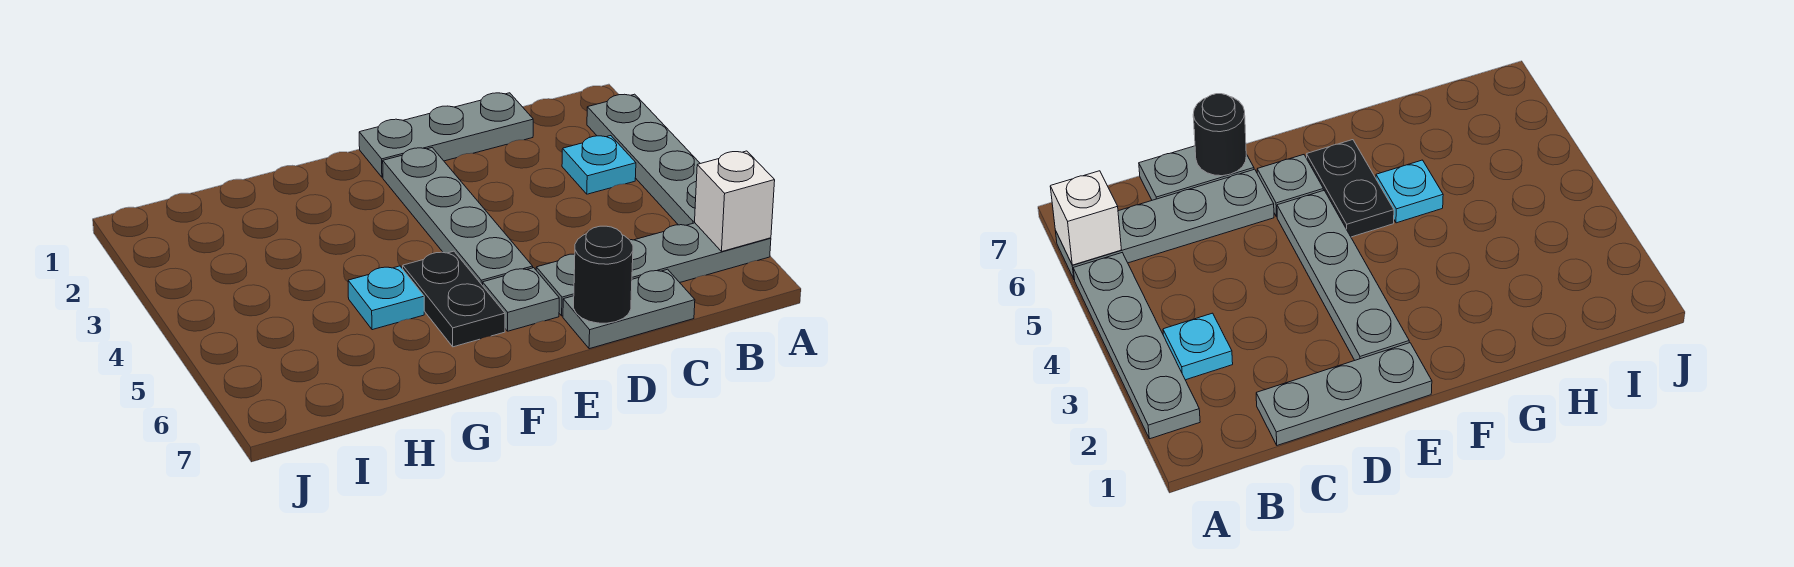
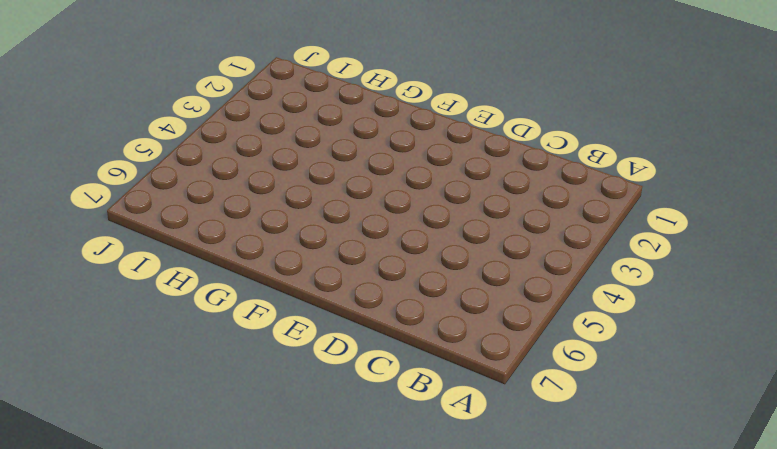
none -> grey plate A2:A5 level 1
none -> grey plate A6:D6 level 1

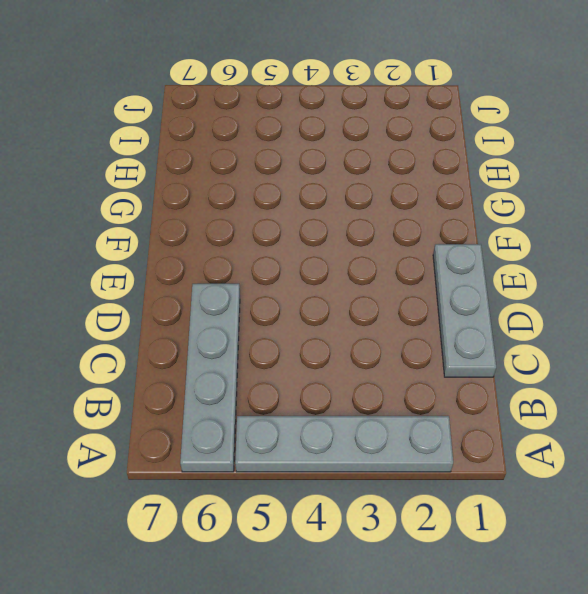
none -> cyan plate B3 level 1
none -> grey plate C7:D7 level 1

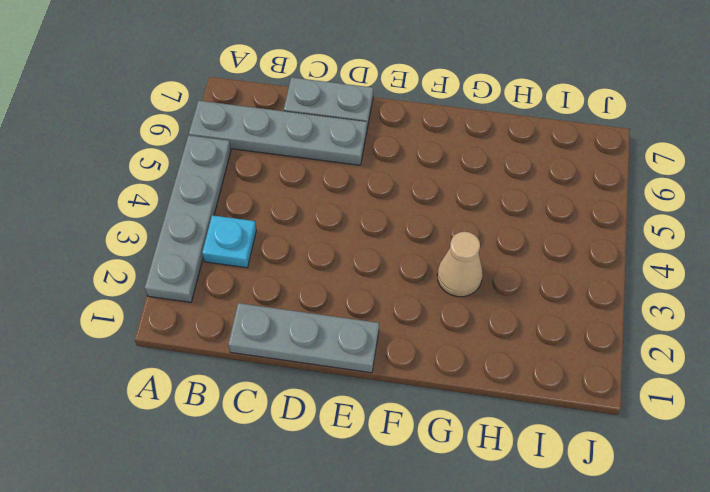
tan cone G3 level 1 -> none
none -> grey plate E2:E5 level 1
none -> grey plate E6 level 1

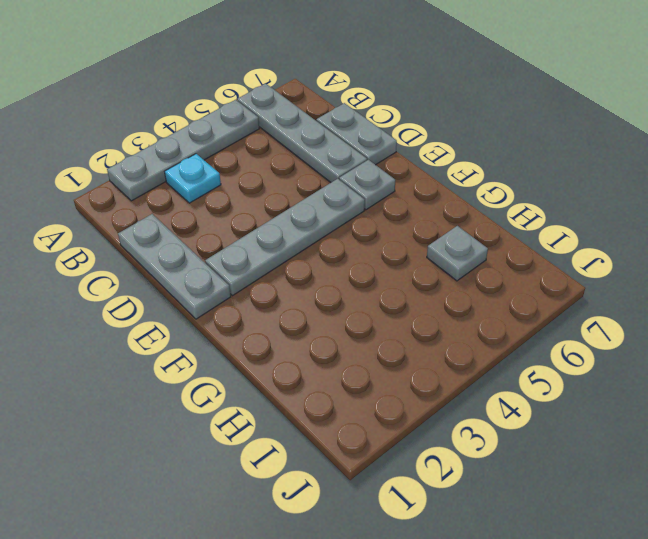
grey plate H6 level 1 -> none
none -> black plate F5:F6 level 1
none -> cyan plate G5 level 1

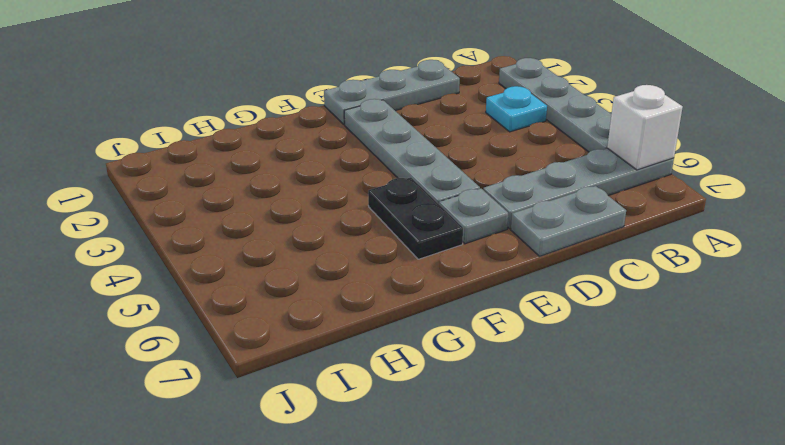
none -> cyan plate G5 level 1
none -> black round brick D7 level 2

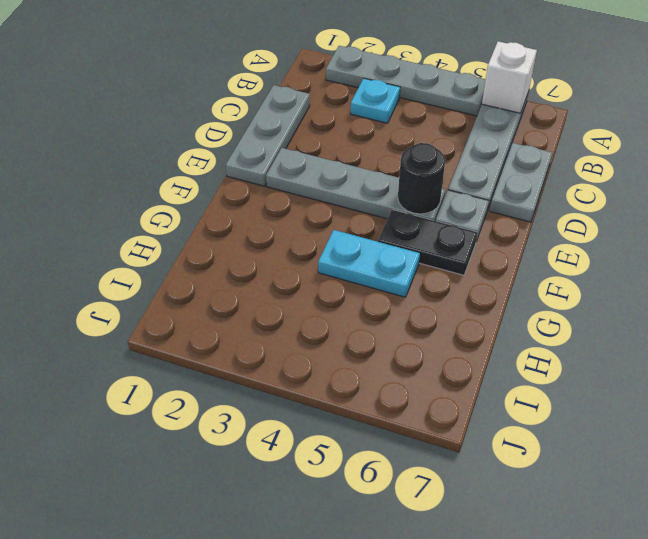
black round brick E5 level 2 -> black round brick D7 level 2
cyan plate G4:G5 level 1 -> cyan plate G5 level 1

